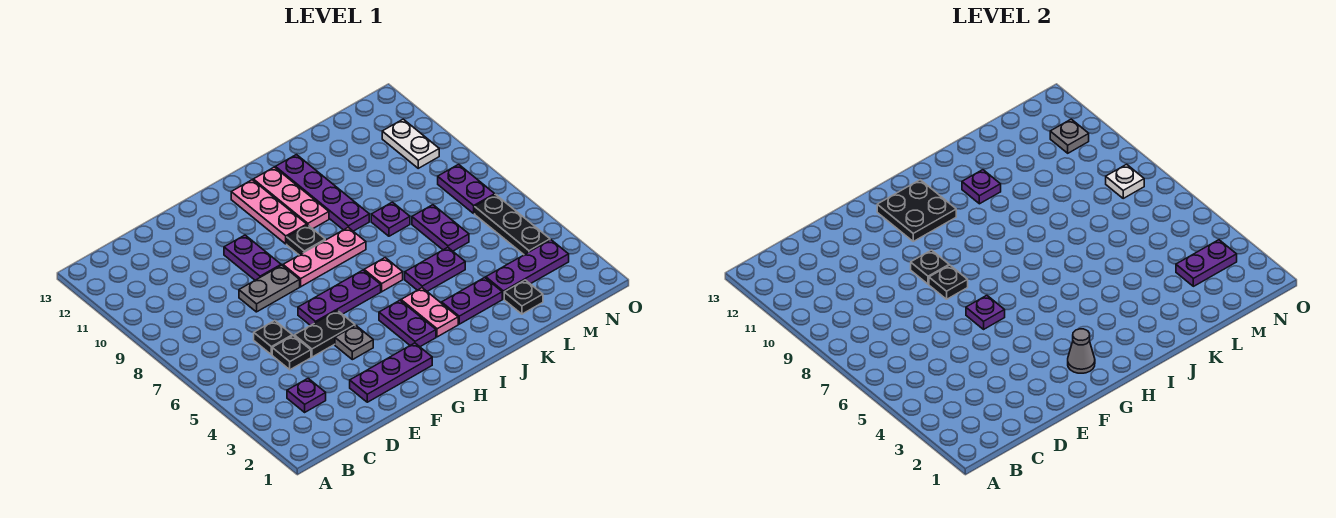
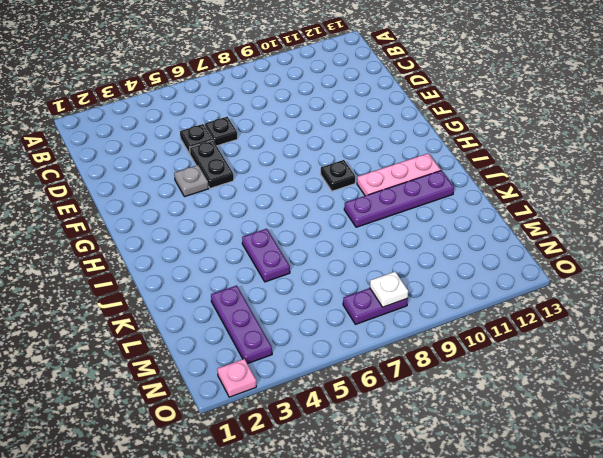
pink plate O2 level 1 -> pink plate I6 level 1
none -> purple plate C3 level 1
none -> purple plate E2:G2 level 1
none -> grey plate E8:F8 level 1
none -> purple plate F6:H6 level 1

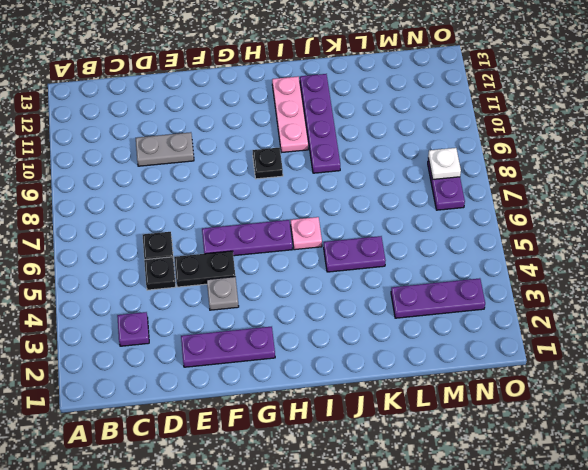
grey plate D10:E10 level 1 -> grey plate E8:F8 level 1
none -> purple plate F9:F10 level 1
none -> pink plate G8:I8 level 1
none -> purple plate H3:H4 level 1
none -> pink plate H10:H12 level 1

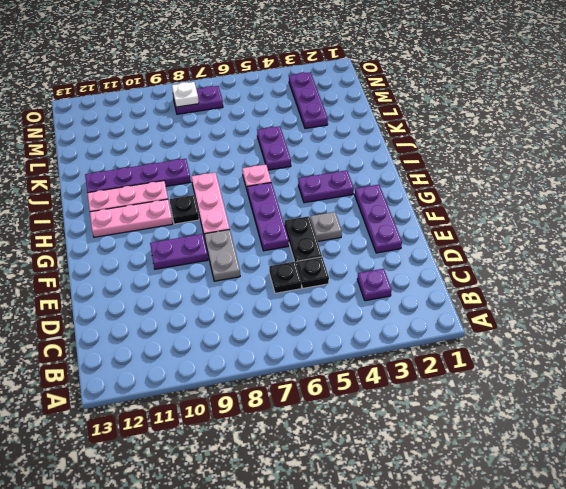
none -> pink plate I3:I4 level 1
none -> purple plate J3:K3 level 1
none -> purple plate K8 level 1
none -> black plate L2 level 1

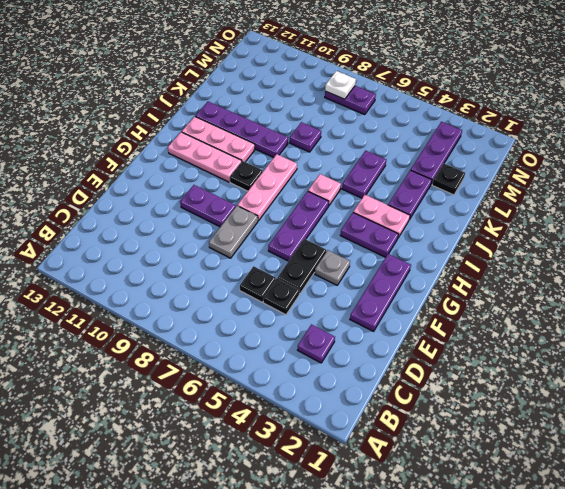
none -> purple plate L6:L7 level 1
none -> black plate N4:N6 level 1
none -> white plate N10:N11 level 1
none -> purple plate F6 level 2

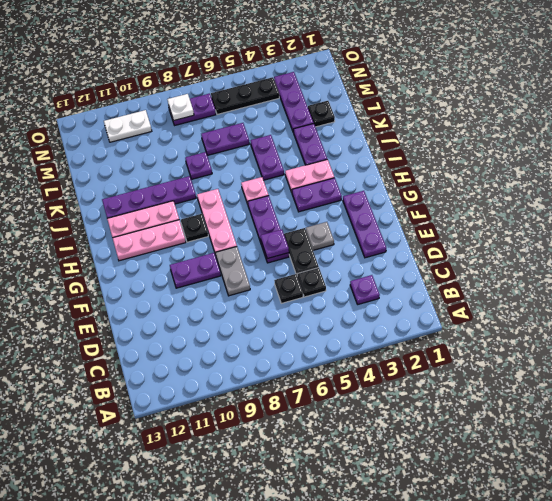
none -> black plate F8 level 2
none -> black plate F9 level 2
none -> grey cone G2 level 2
none -> black plate G11:H12 level 2

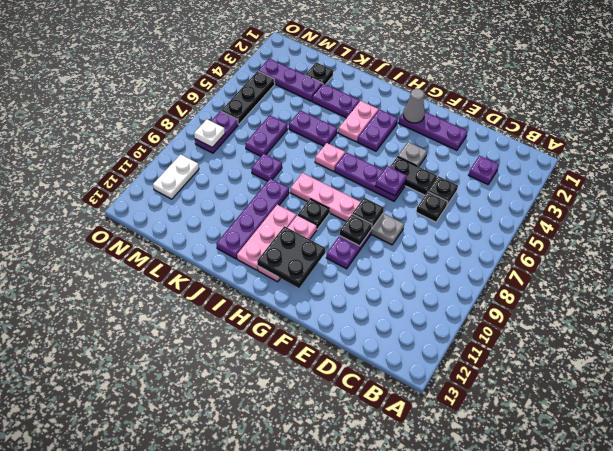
none -> purple plate J11 level 2
none -> purple plate M3:N3 level 2
none -> grey plate N11 level 2

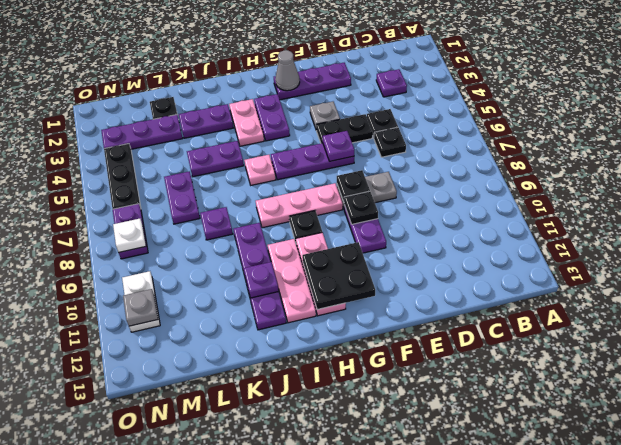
none -> purple plate M3:N3 level 2

